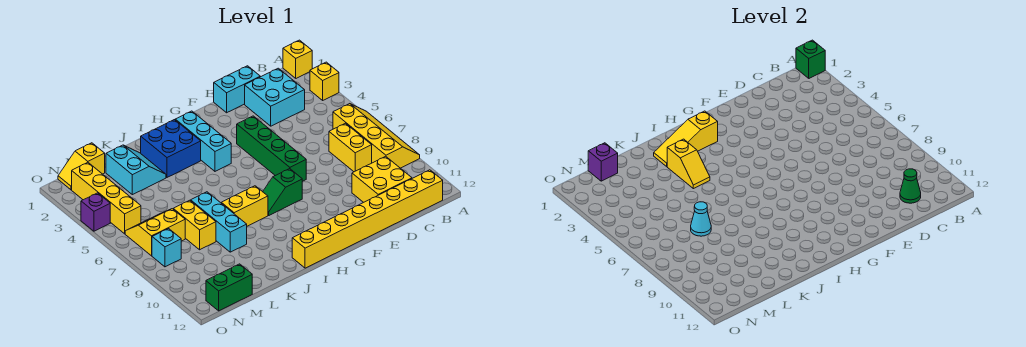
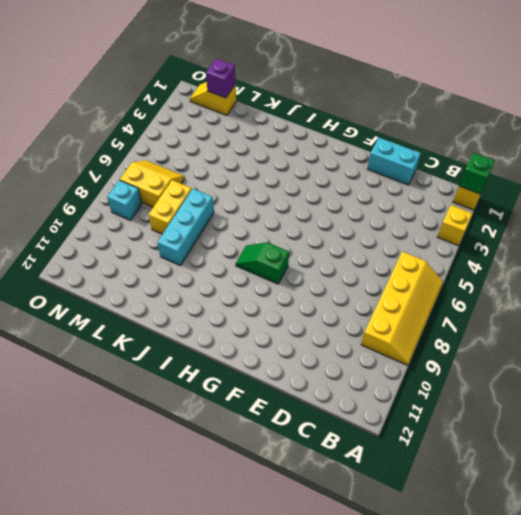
none -> yellow brick B12:I12 level 1
none -> cyan brick C2:D3 level 1
none -> yellow brick C7:C8 level 1

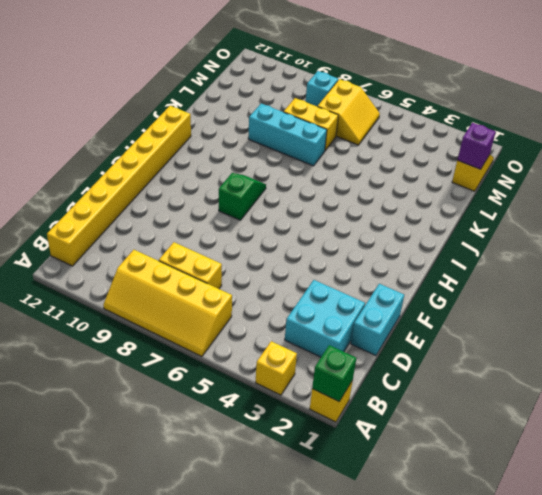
none -> yellow brick C10:D11 level 1
none -> green brick F4:F7 level 1
none -> cyan brick H2:H4 level 1

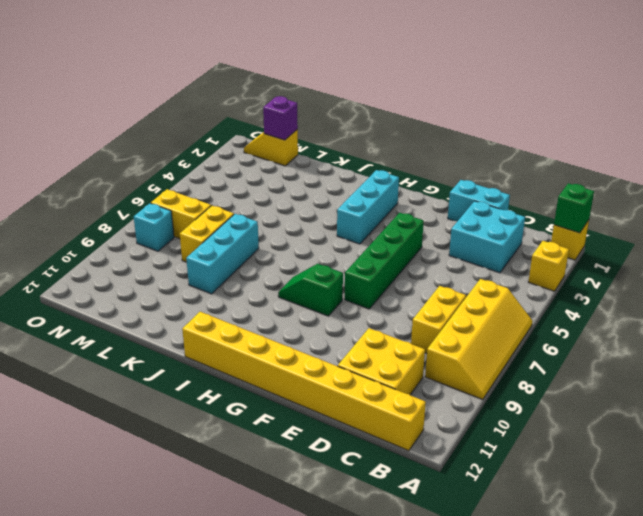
none -> blue brick I2:J3 level 1
none -> yellow brick I8:J8 level 1
none -> cyan slope K2:L3 level 1 top L

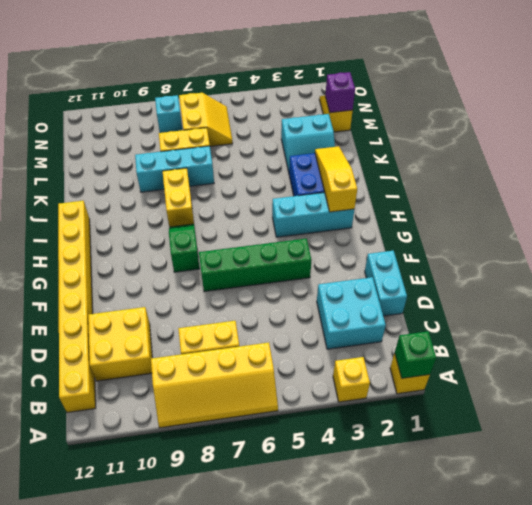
none -> green brick M12:N12 level 1
none -> yellow brick N2:N5 level 1
none -> purple brick O4 level 1

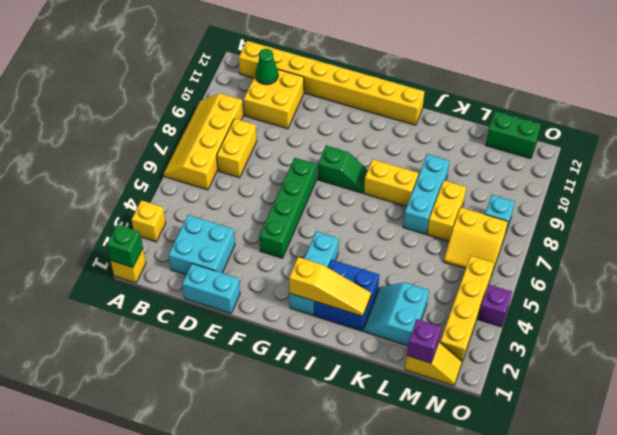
none -> yellow slope J3:J4 level 2 top 3
none -> cyan cone L7 level 2

